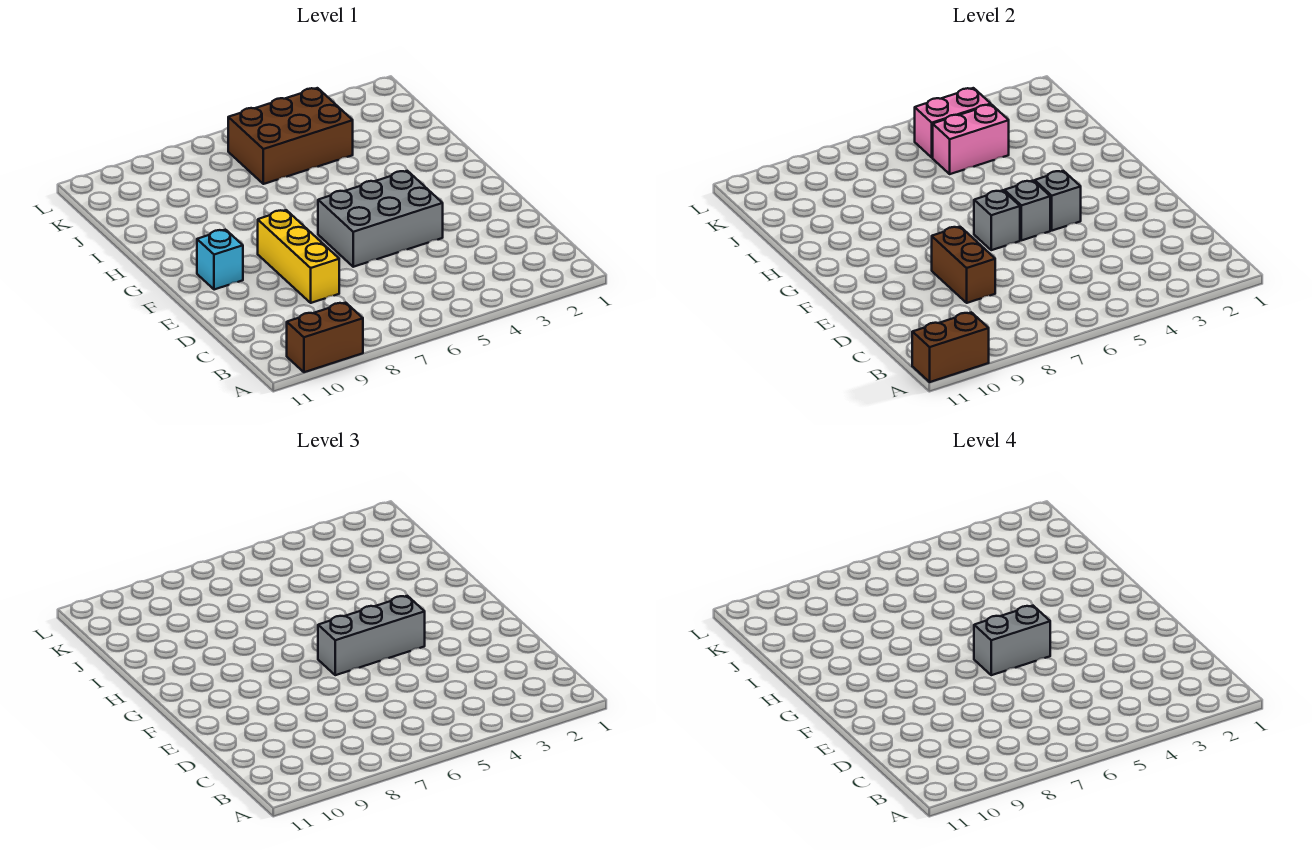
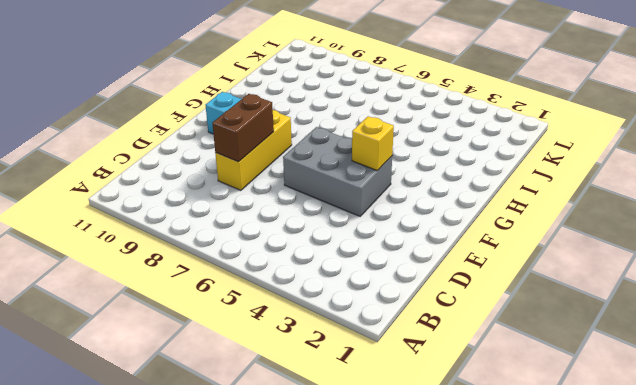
yellow brick F4 level 2 -> grey brick F4 level 2
none -> brown brick A9:A10 level 1
none -> brown brick J4:K6 level 1
none -> brown brick A10:A11 level 2

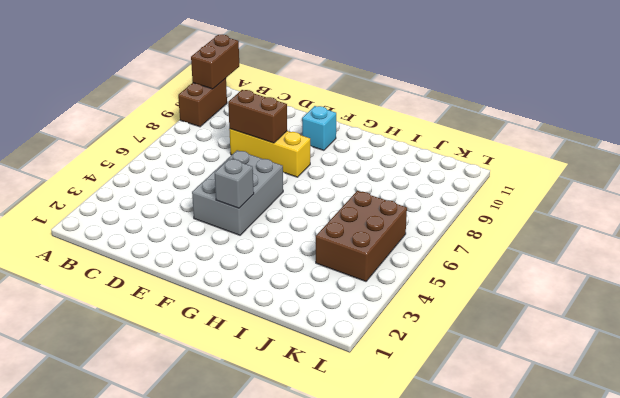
none -> grey brick F5 level 2
none -> grey brick F6 level 2
none -> pink brick J4:J5 level 2

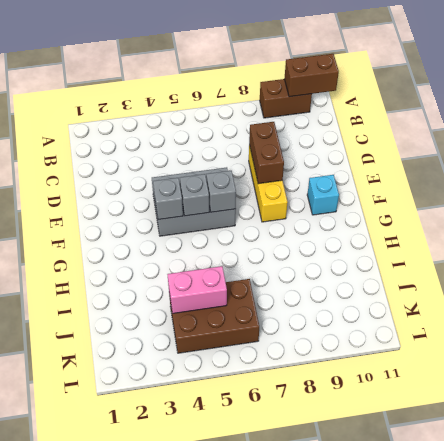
none -> pink brick K4:K5 level 2
none -> grey brick F4:F6 level 3
none -> grey brick F5:F6 level 4

